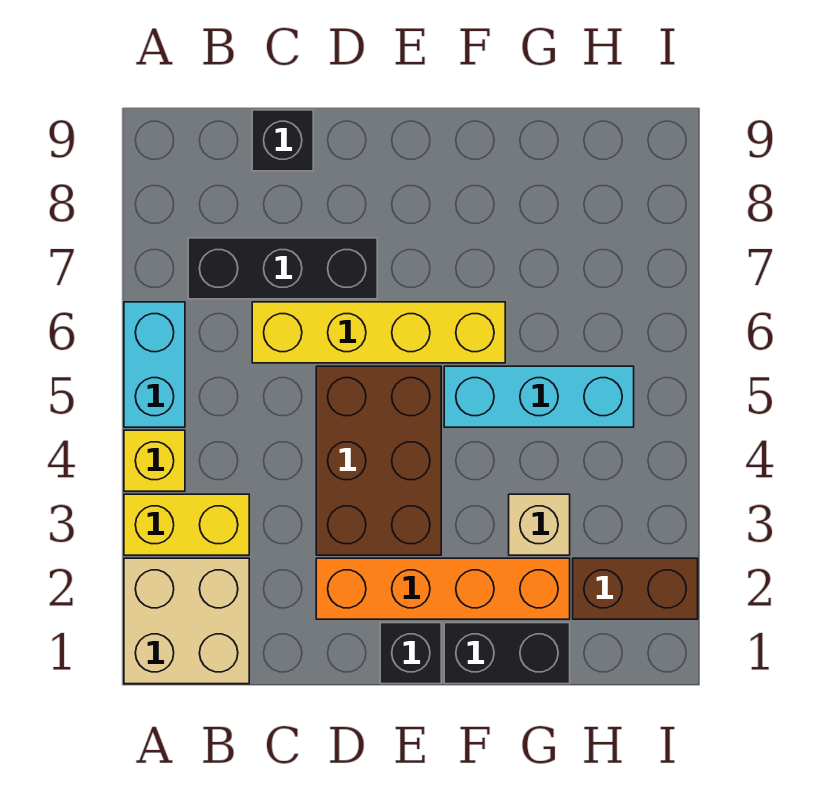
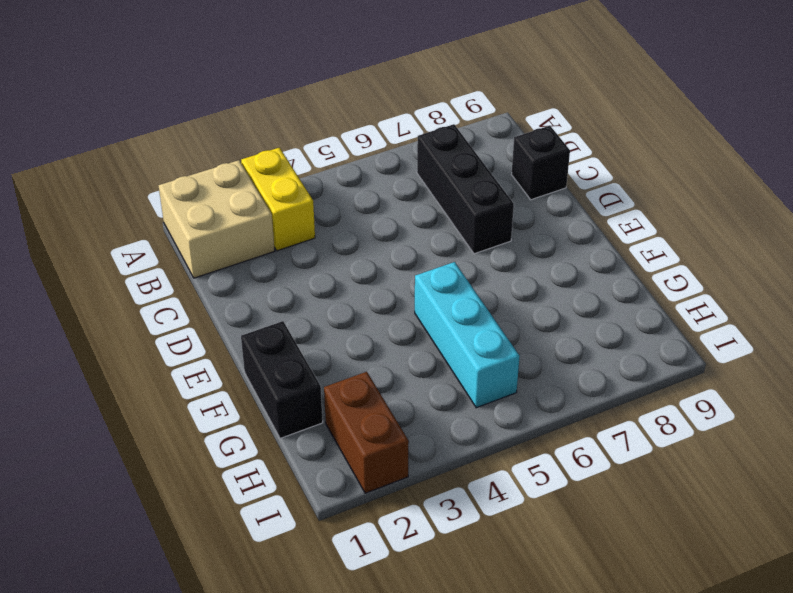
none -> yellow brick A4 level 1
none -> cyan brick A5:A6 level 1
none -> yellow brick C6:F6 level 1

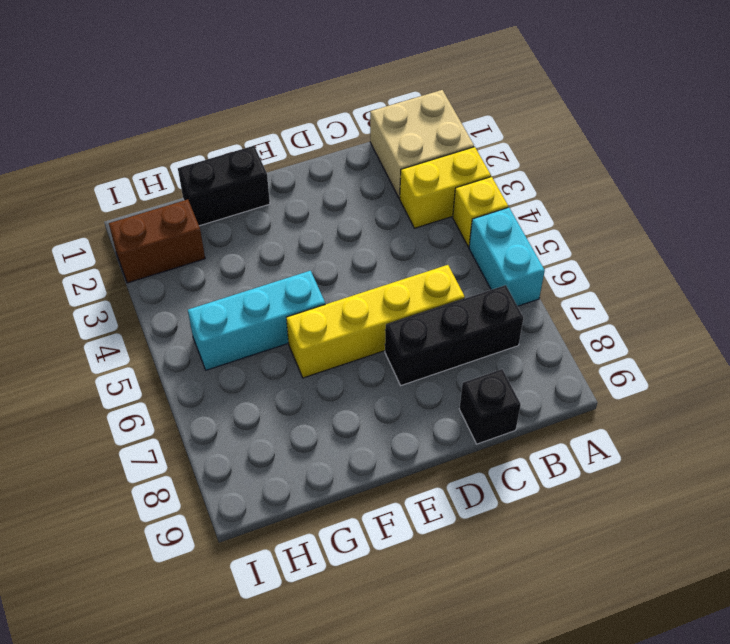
none -> orange brick D2:G2 level 1
none -> brown brick D3:E5 level 1
none -> black brick E1 level 1

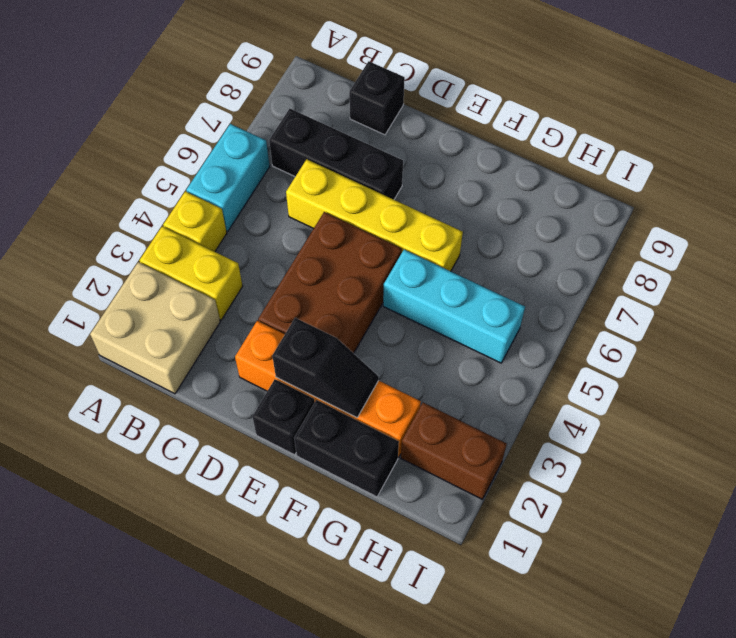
black slope E2:F2 level 2 top E -> none
none -> tan brick G3 level 1

